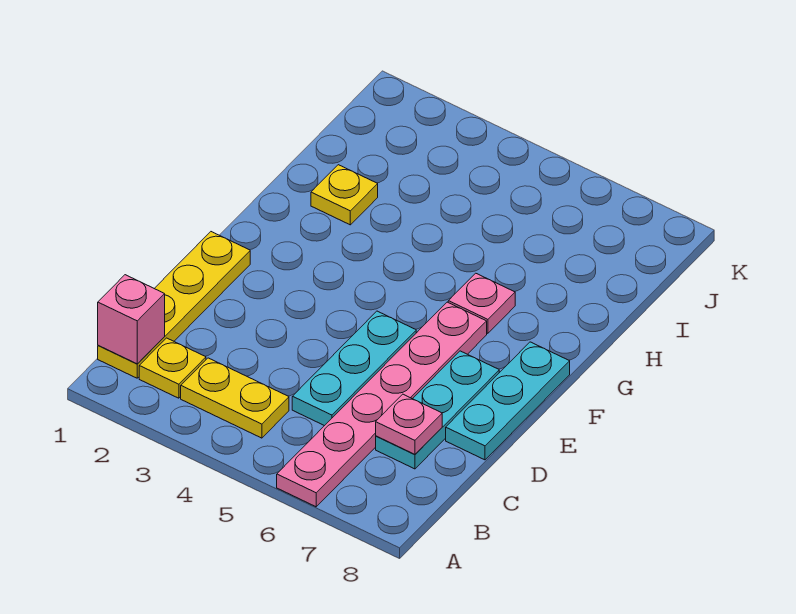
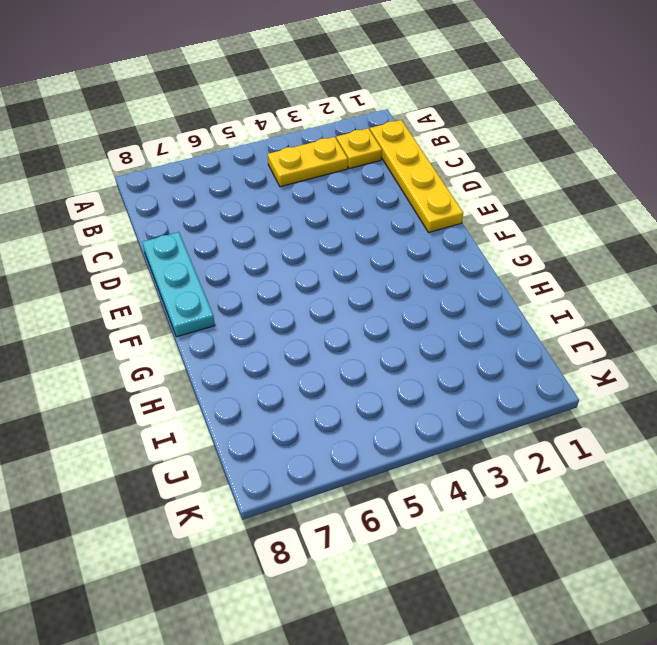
none -> pink plate A6:F6 level 1
none -> cyan plate C5:E5 level 1

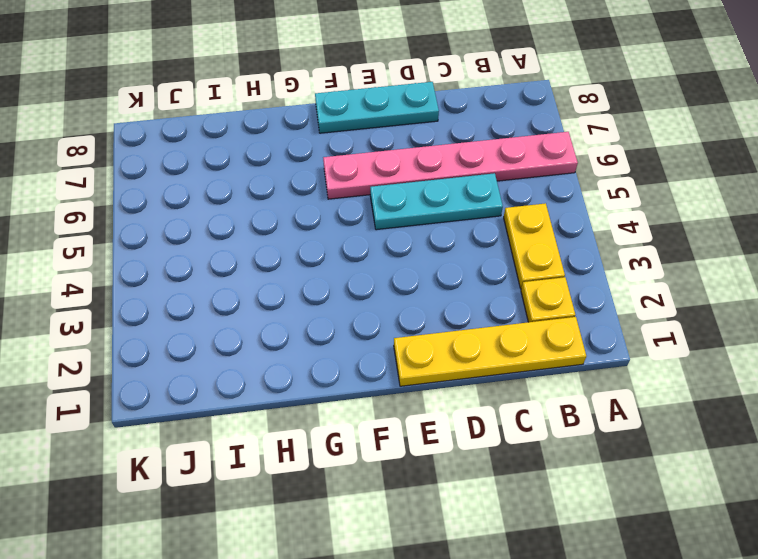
none -> cyan plate C7:E7 level 1
none -> pink plate G6 level 1

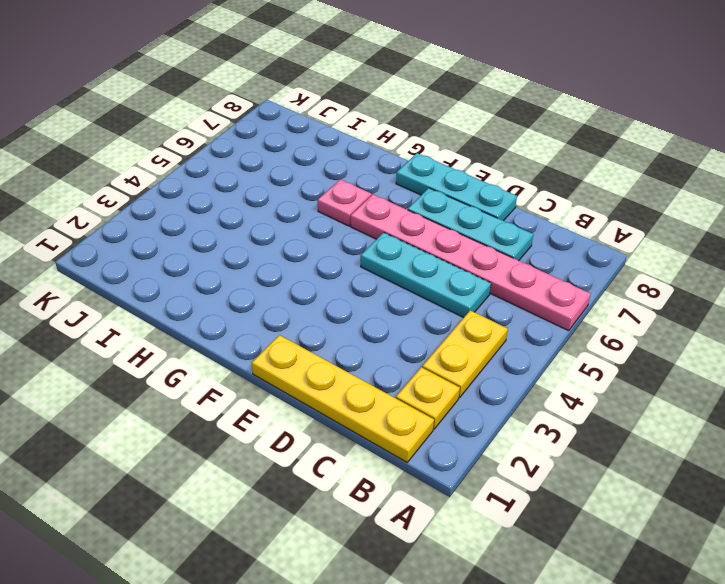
none -> yellow plate H2 level 1
none -> pink brick B1 level 2

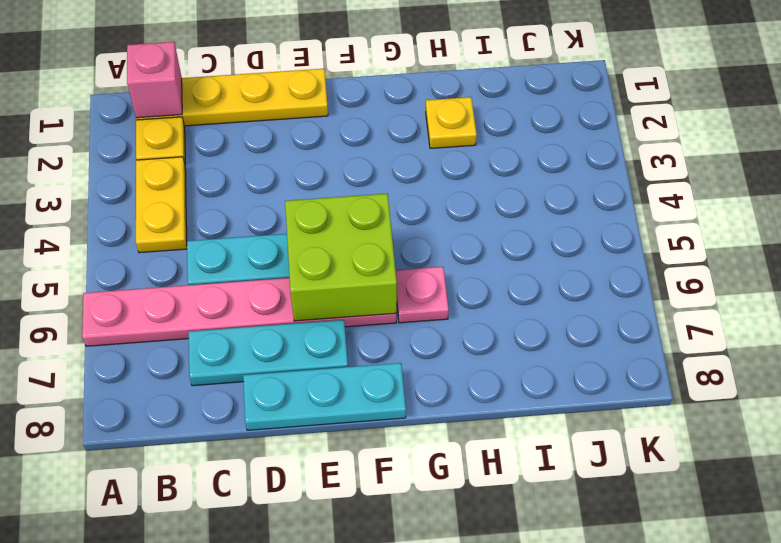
lime brick E5:F6 level 2 -> none
none -> pink plate C7 level 2

